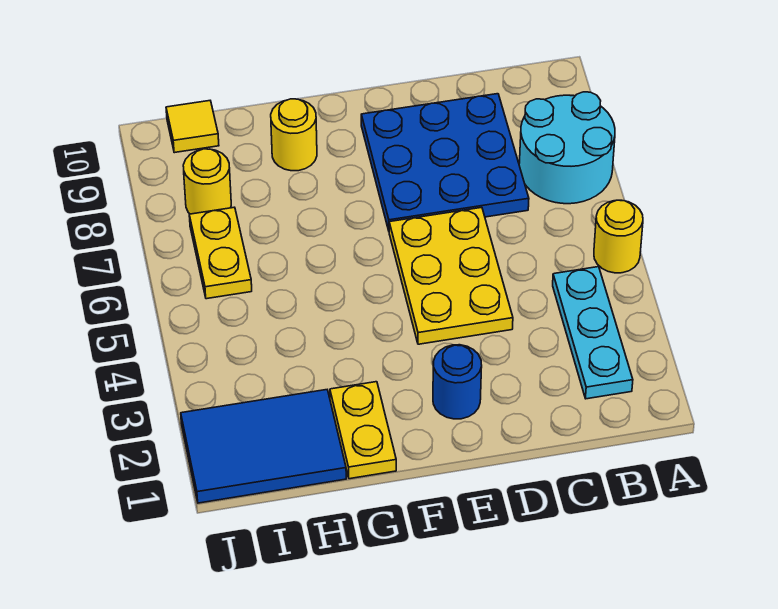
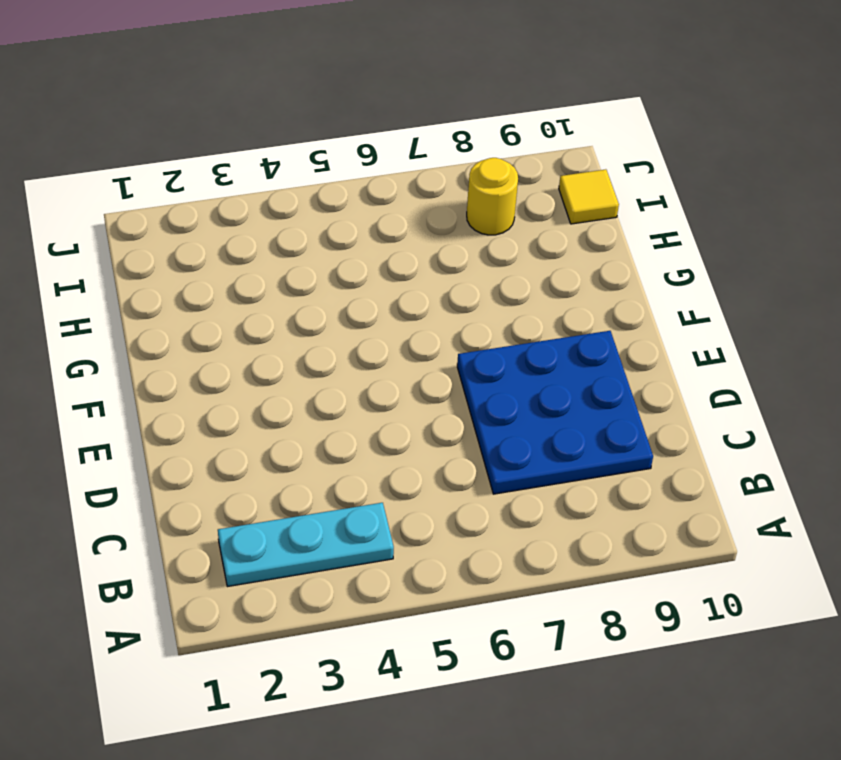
none -> yellow round brick A5 level 1
none -> cyan round brick A7:B8 level 1
none -> yellow plate D4:E6 level 1

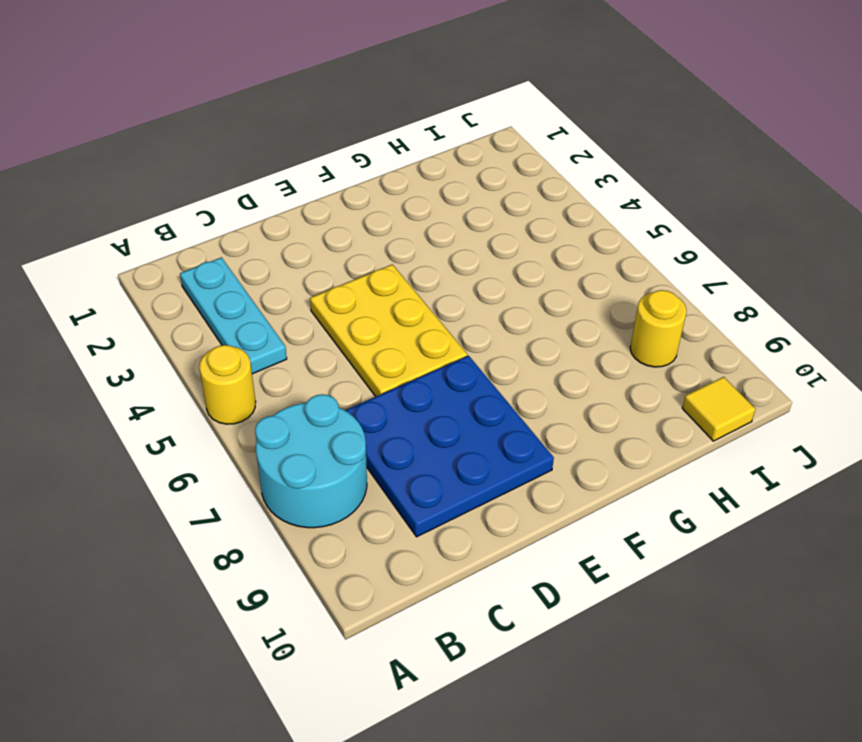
none -> blue round brick E2 level 1
none -> yellow plate G1:G2 level 1
none -> yellow round brick G9 level 1

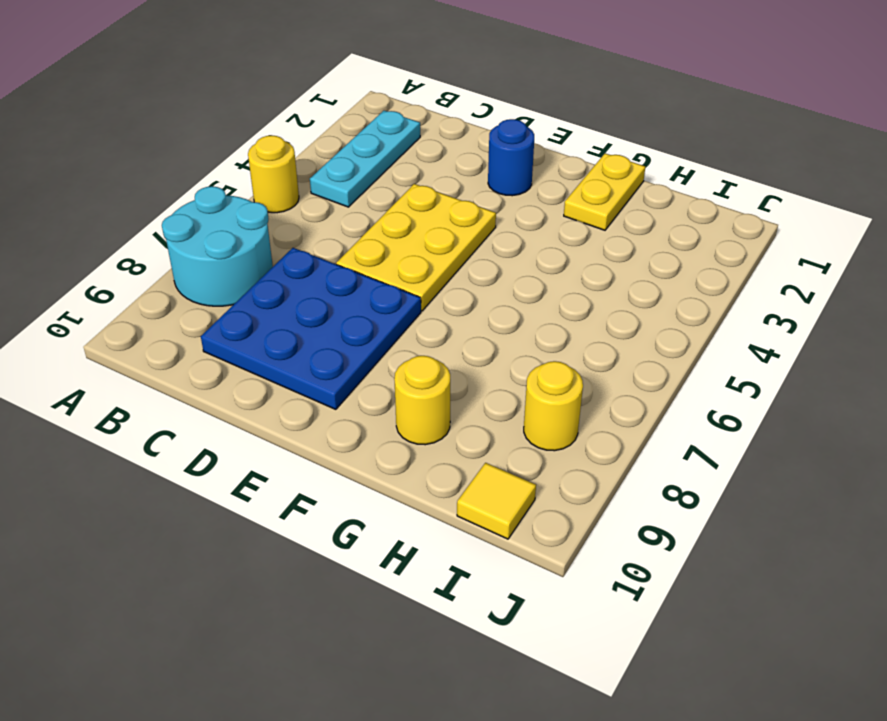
none -> blue tile H1:J2 level 1
none -> yellow plate I6:I7 level 1

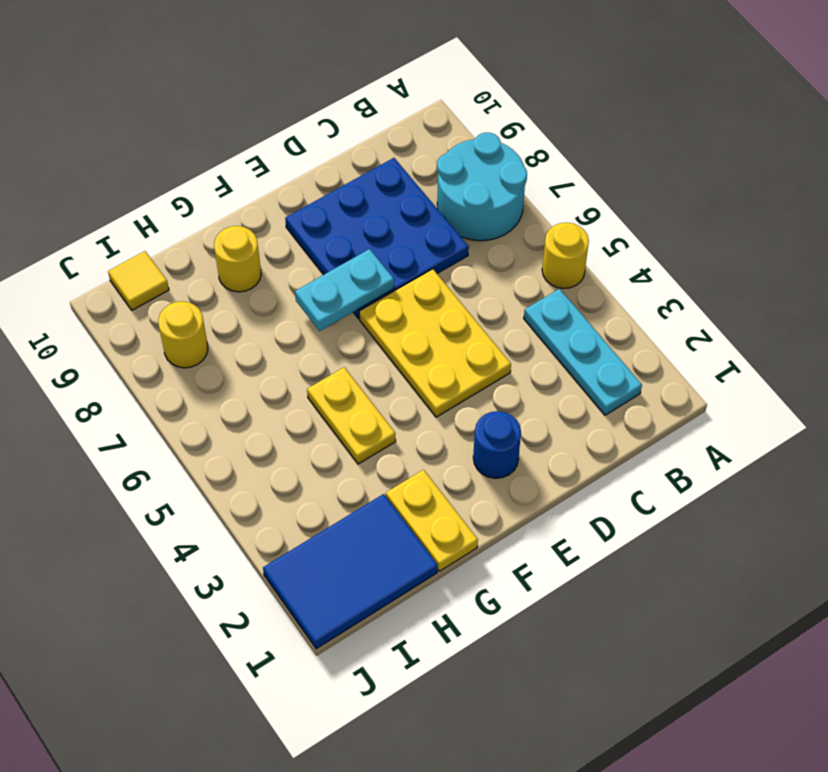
cyan plate E7:F7 level 2 -> none
yellow plate G4:G5 level 1 -> yellow plate I6:I7 level 1

